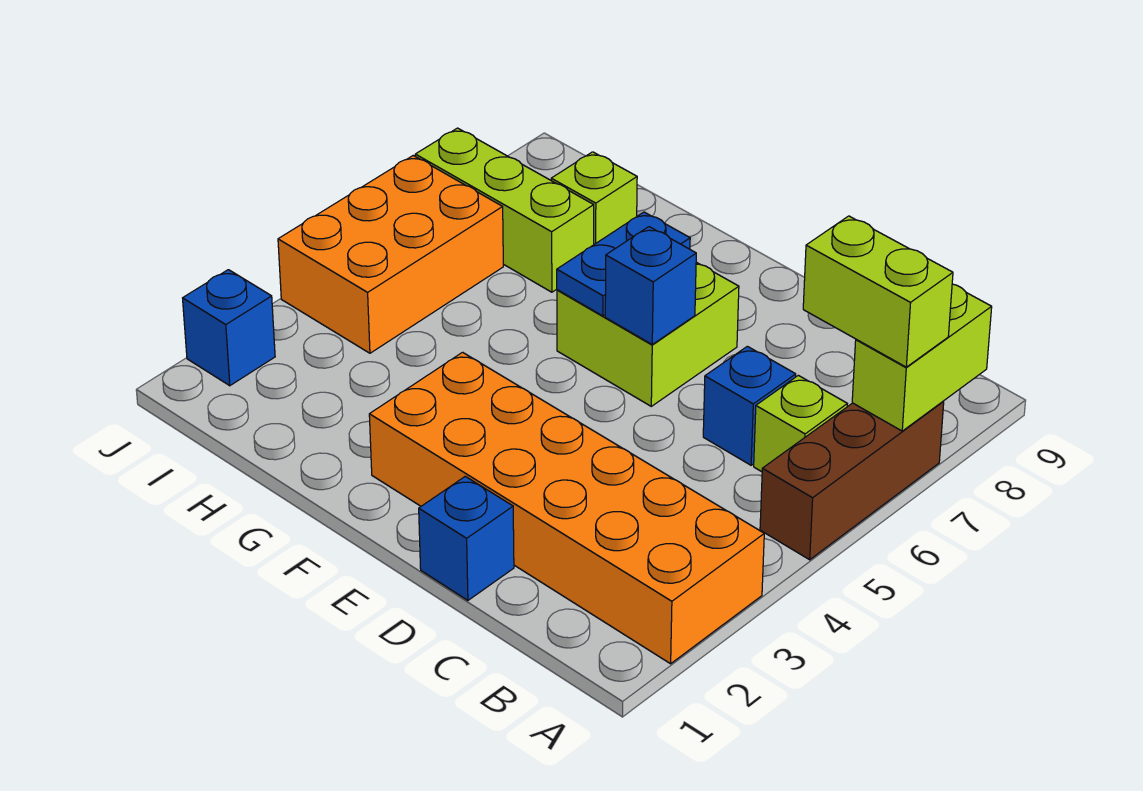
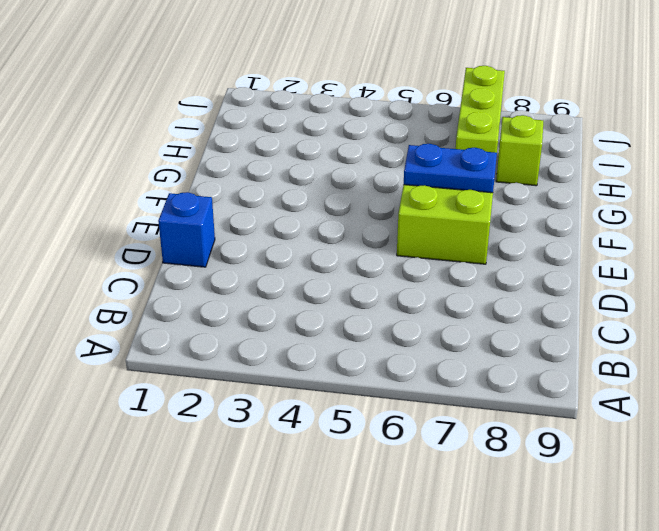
none -> orange brick A2:F3 level 1
none -> brown brick A5:A7 level 1
none -> lime brick B6 level 1

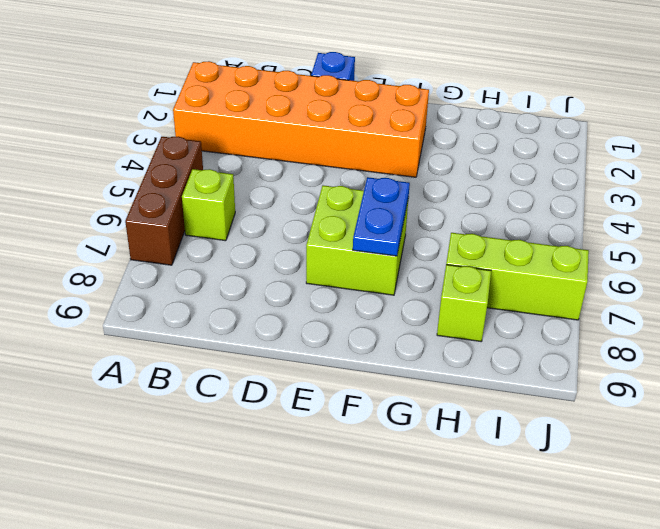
none -> blue brick C6 level 1
none -> orange brick I4:J6 level 1
none -> blue brick J2 level 1

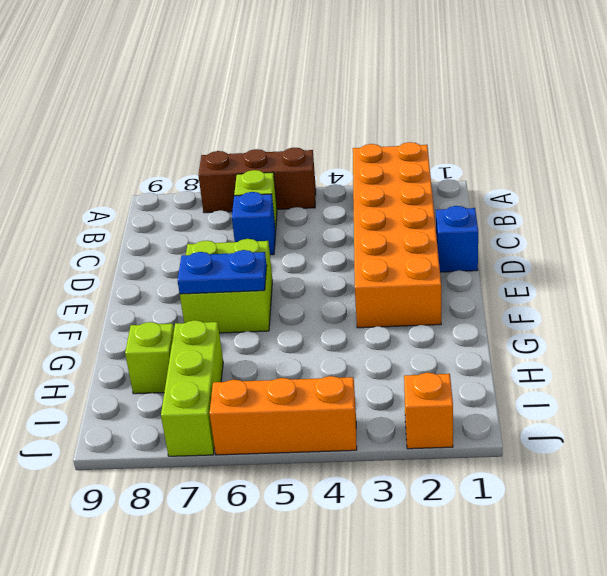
orange brick J2 level 1 -> blue brick J2 level 1
orange brick J4:J6 level 1 -> orange brick I4:J6 level 1
none -> lime brick A7:A8 level 2
none -> blue brick E6 level 2
none -> lime brick A7:B7 level 3

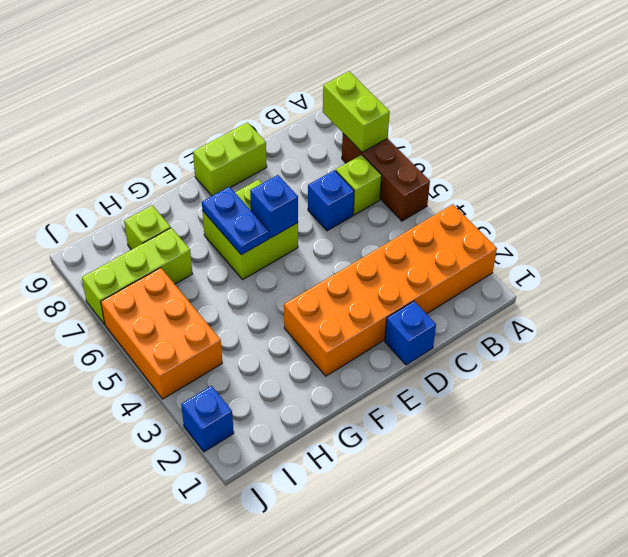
lime brick D9:E9 level 1 -> lime brick A7:B7 level 3

